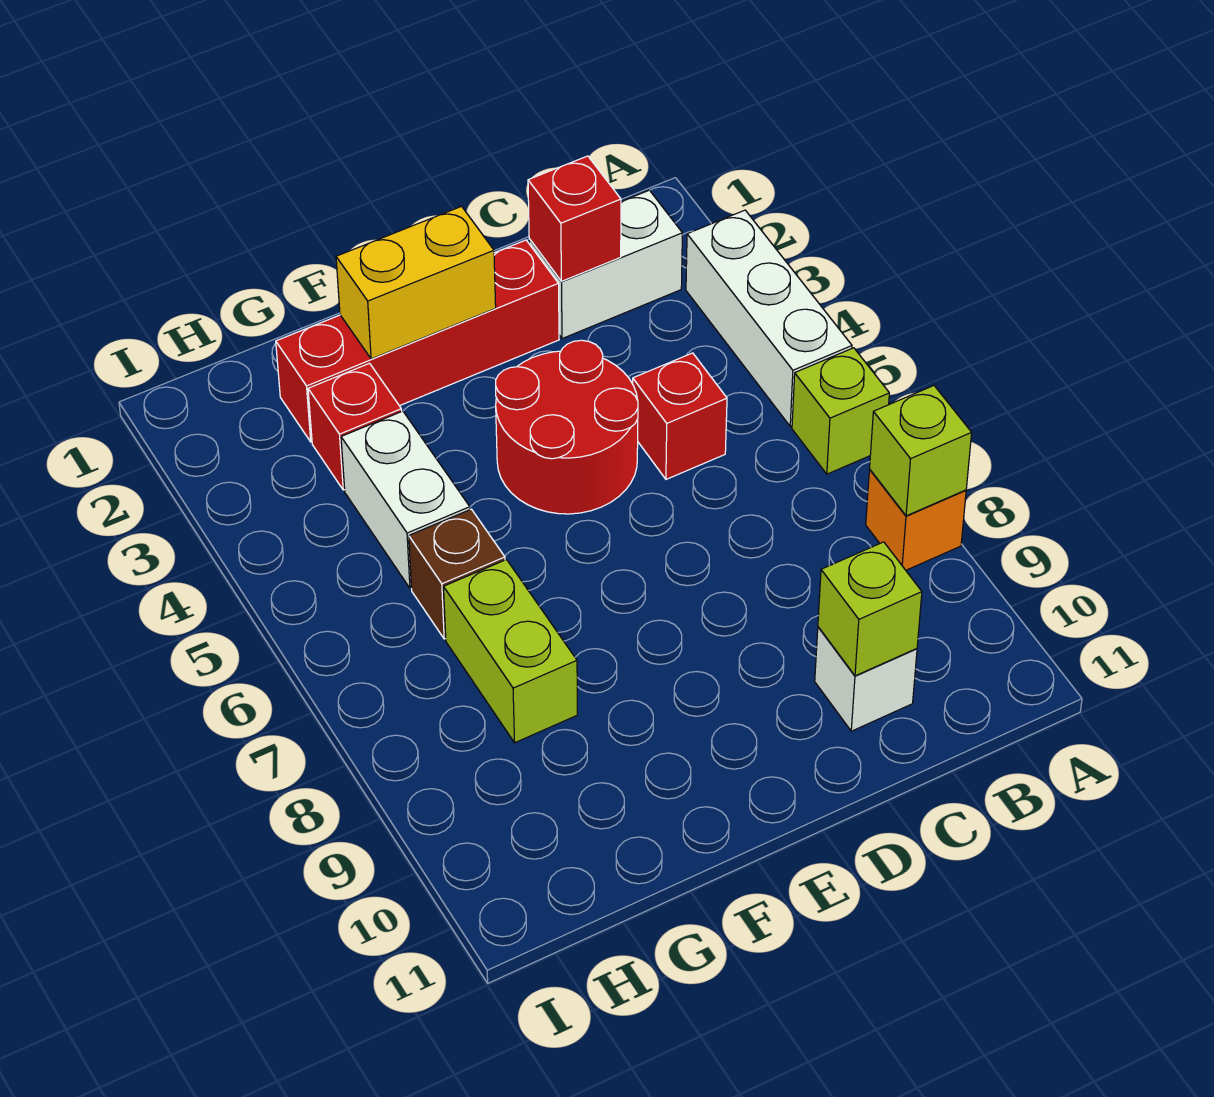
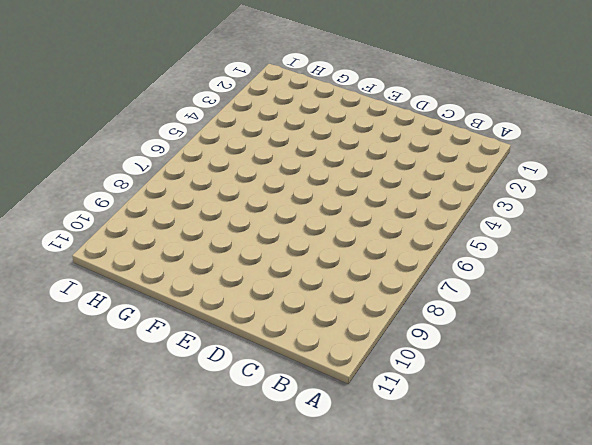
none -> white brick A3:A5 level 1
none -> lime brick A6 level 1
none -> orange brick A8 level 1

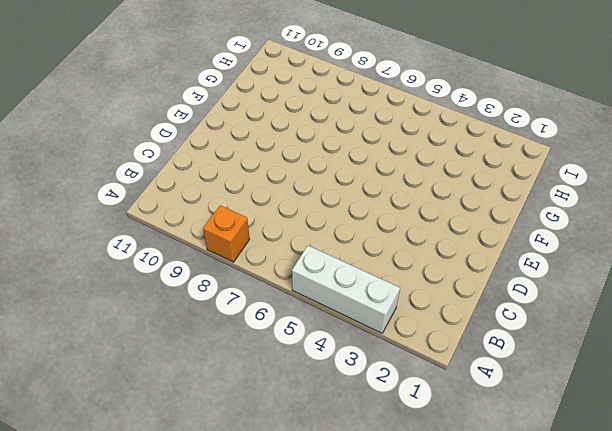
none -> lime brick A6 level 1
none -> white brick B2:C2 level 1
none -> red brick C5 level 1

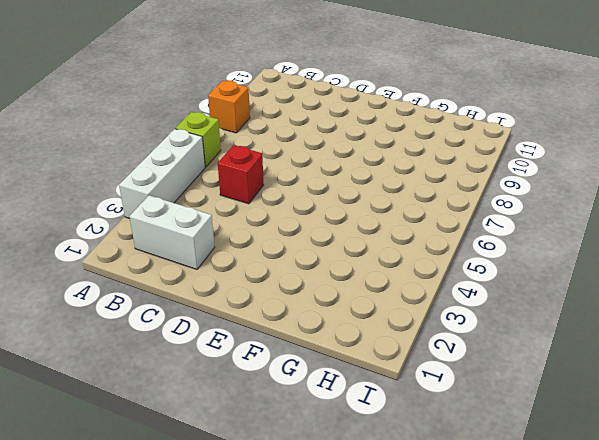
none -> white brick C10 level 1
none -> red brick D2:G2 level 1
none -> red round brick D4:E5 level 1

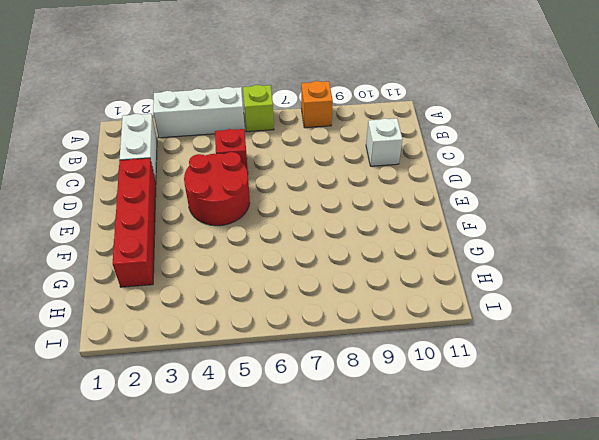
none -> red brick G3 level 1
none -> white brick G4:G5 level 1
none -> brown brick G6 level 1

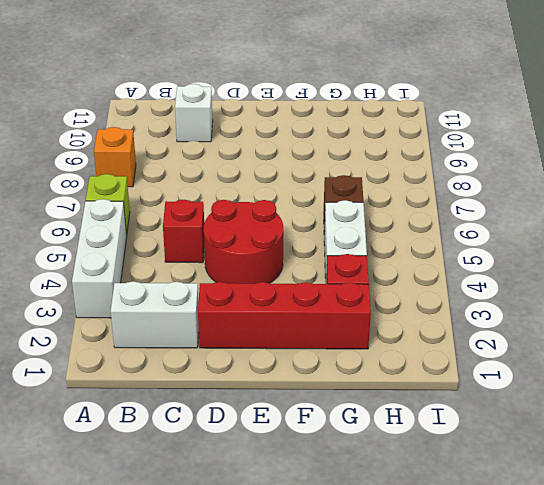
none -> lime brick G7:G8 level 1
none -> lime brick A8 level 2
none -> red brick C2 level 2

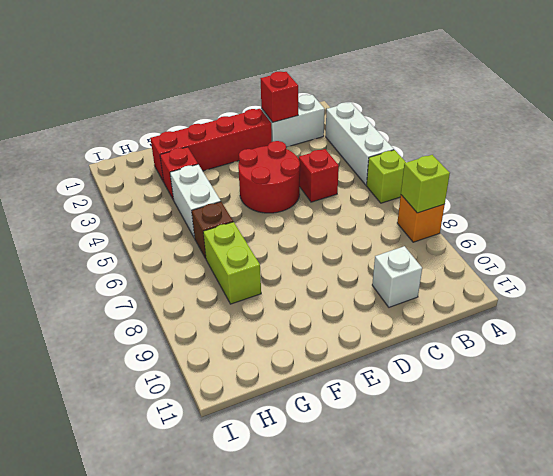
none -> lime brick C10 level 2
none -> yellow brick E2:F2 level 2

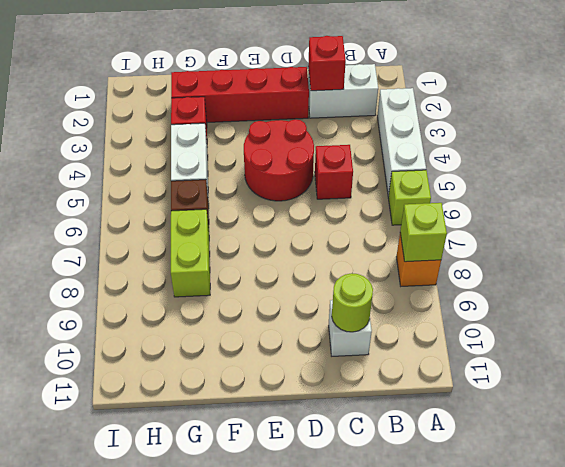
lime round brick C10 level 2 -> lime brick C10 level 2
none -> yellow brick E2:F2 level 2

